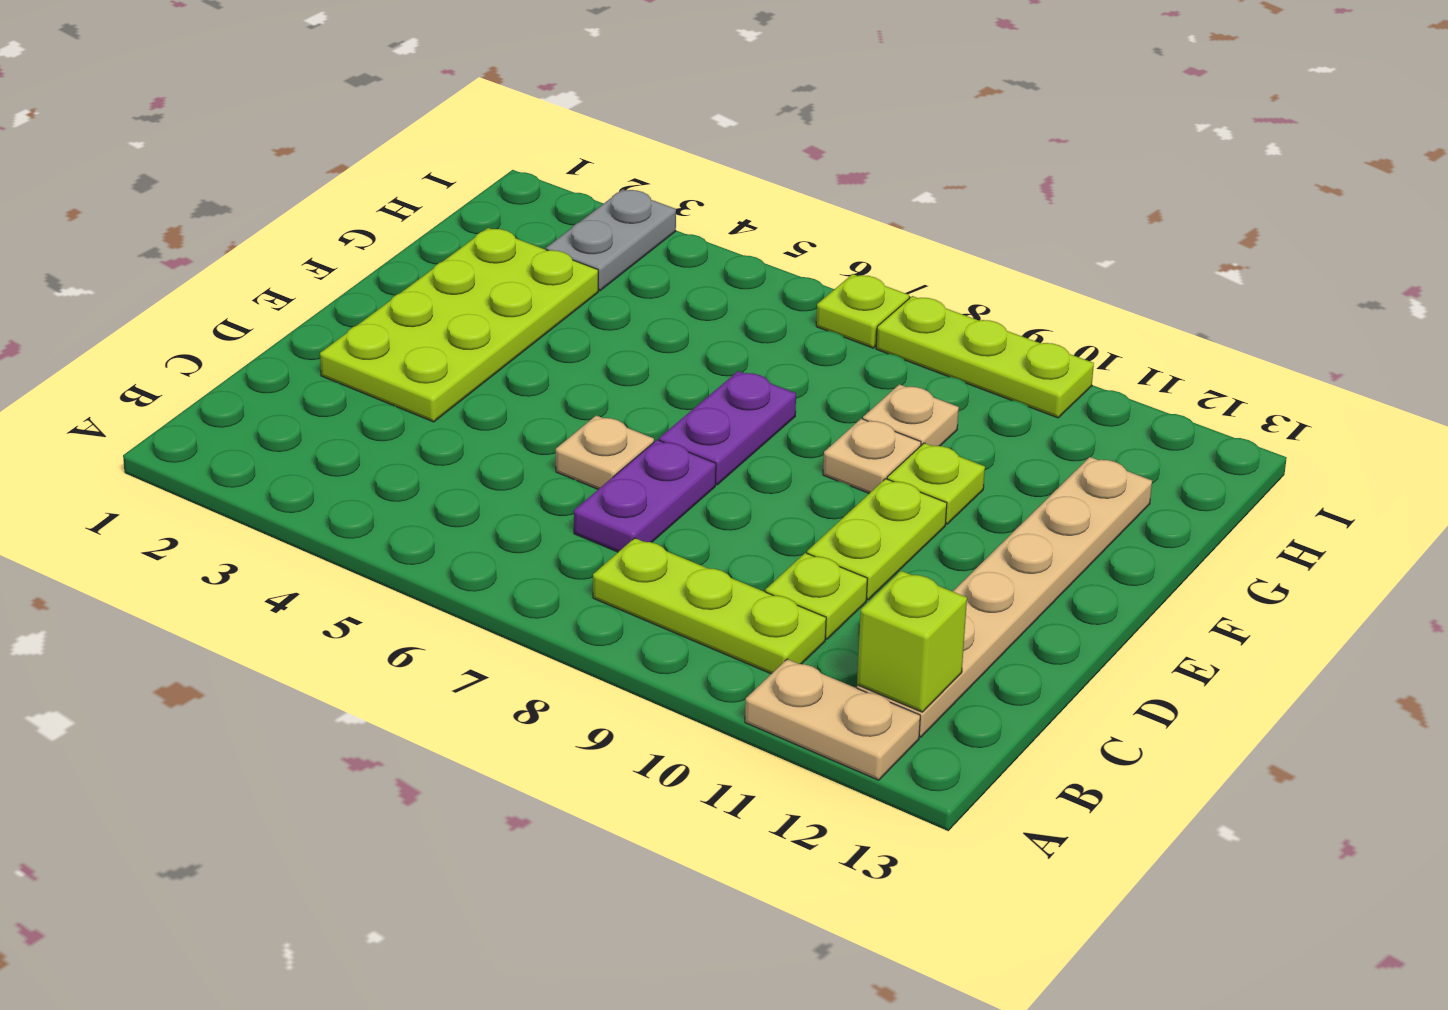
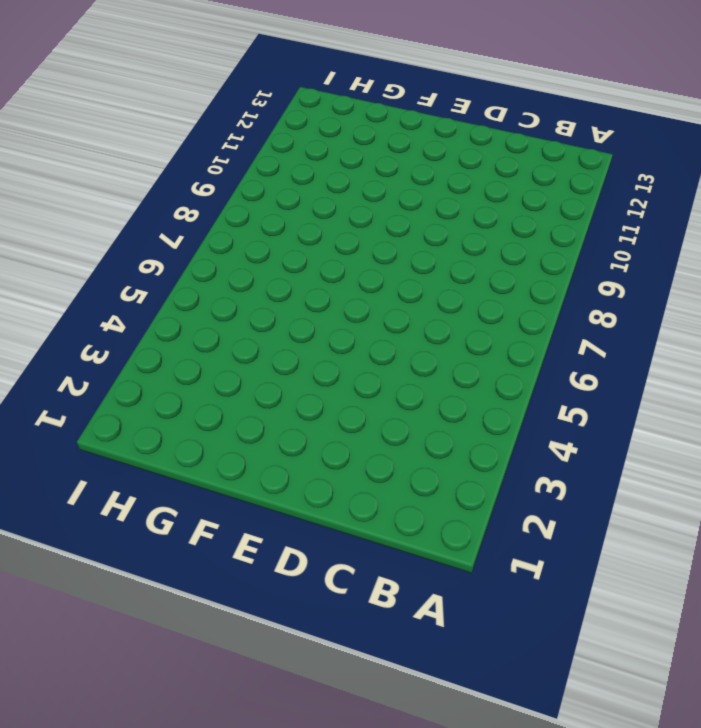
none -> tan plate A11:A12 level 1
none -> lime plate B8:B10 level 1
none -> tan plate B12:G12 level 1

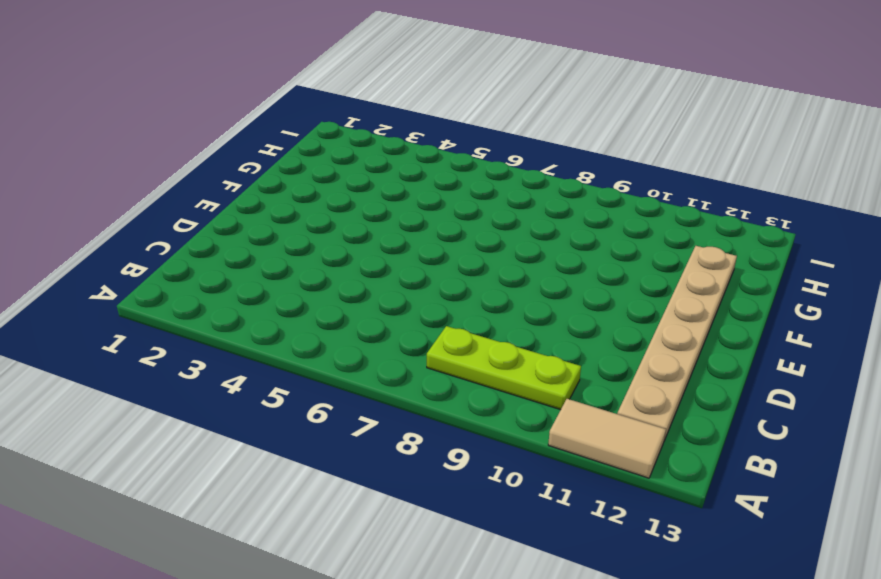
tan tile A11:A12 level 1 -> tan plate A11:A12 level 1
none -> purple plate C7:D7 level 1
none -> lime plate C10 level 1
none -> lime plate D2:G3 level 1

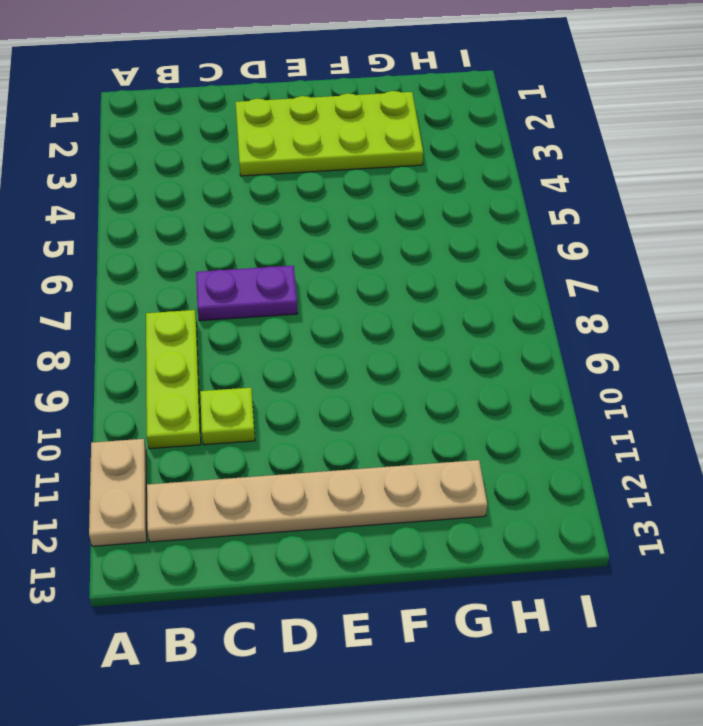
none -> tan plate D6 level 1
none -> lime plate D10:E10 level 1
none -> purple plate E7:F7 level 1

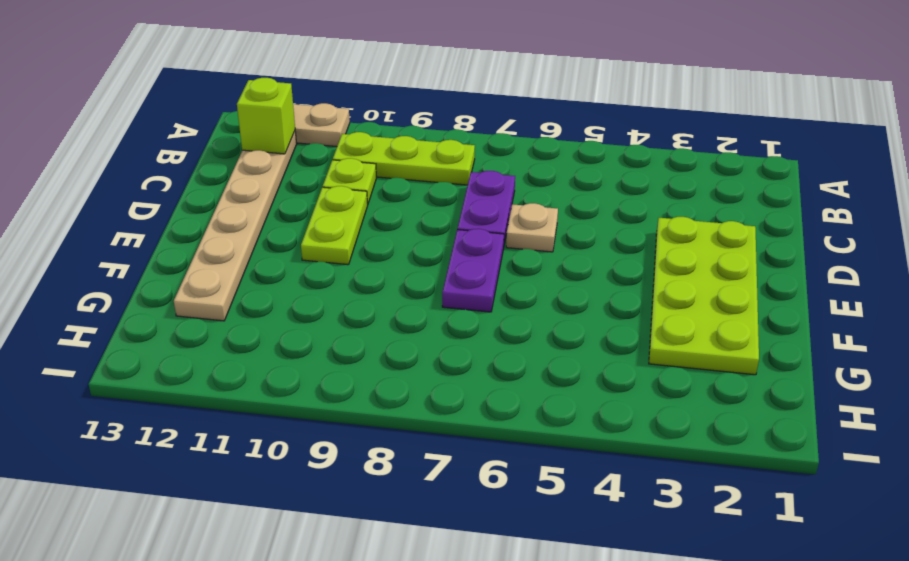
none -> tan plate F9 level 1
none -> lime plate F10 level 1
none -> tan plate G9 level 1

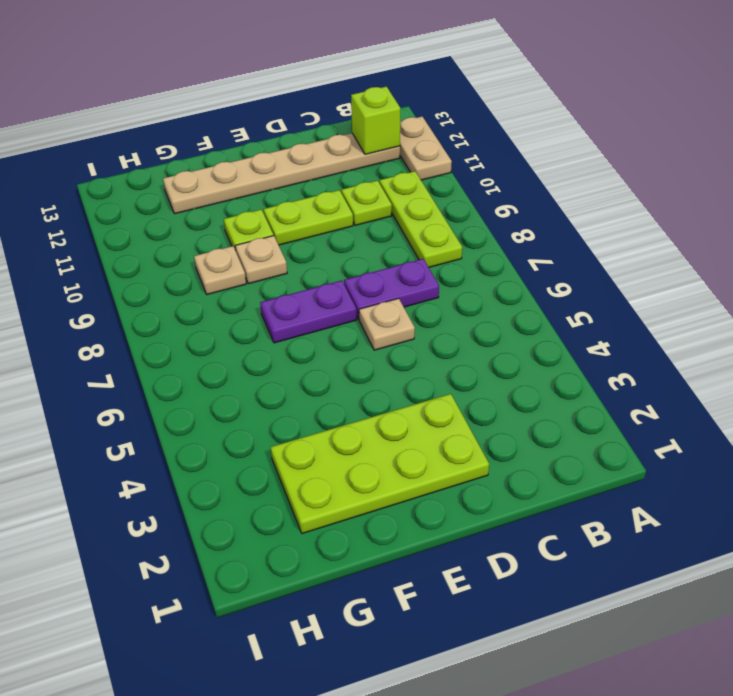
none -> grey plate H3:I3 level 1
none -> lime plate I7 level 1
none -> lime plate I8:I10 level 1

